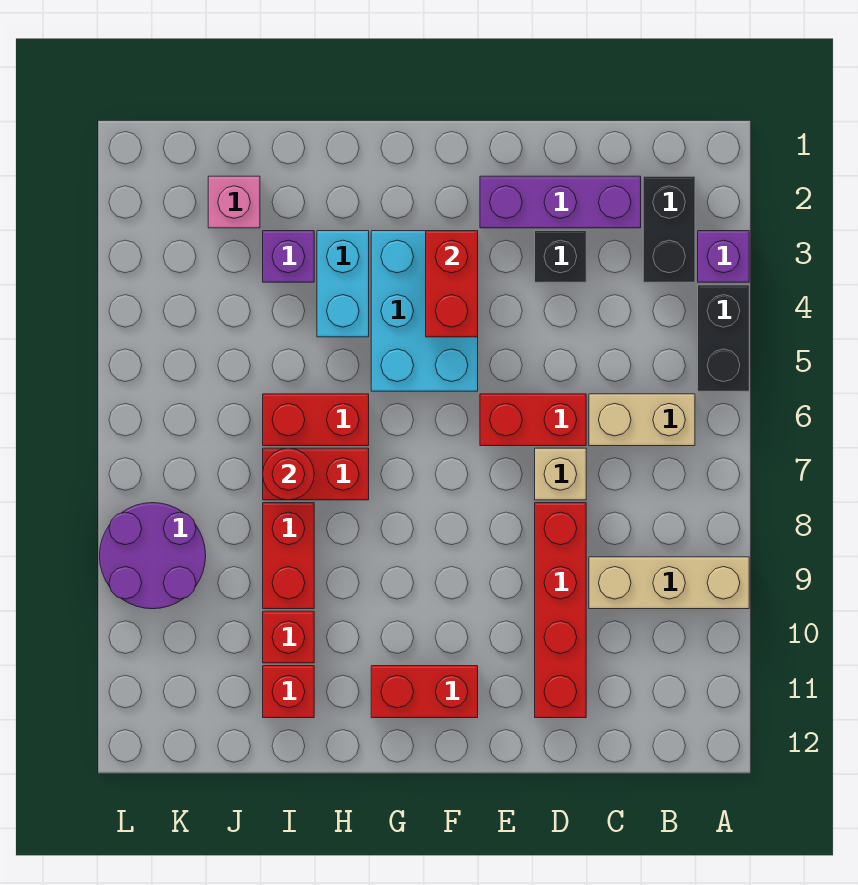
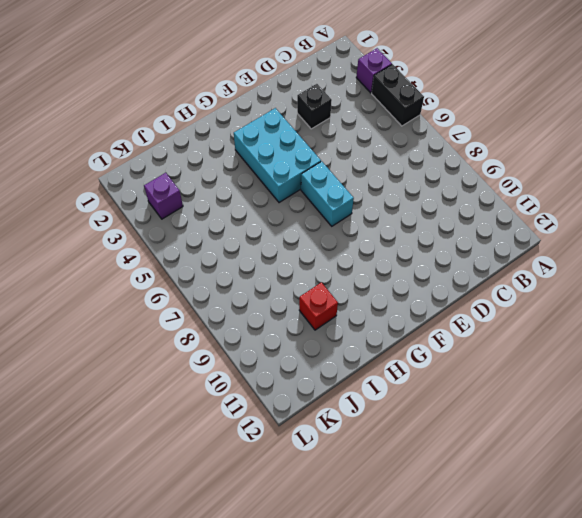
cyan brick F6:F7 level 1 -> cyan brick H3:H4 level 1
purple brick K3 level 1 -> purple brick I3 level 1
none -> tan brick A9:C9 level 1
none -> black brick B2:B3 level 1
none -> tan brick B6:C6 level 1

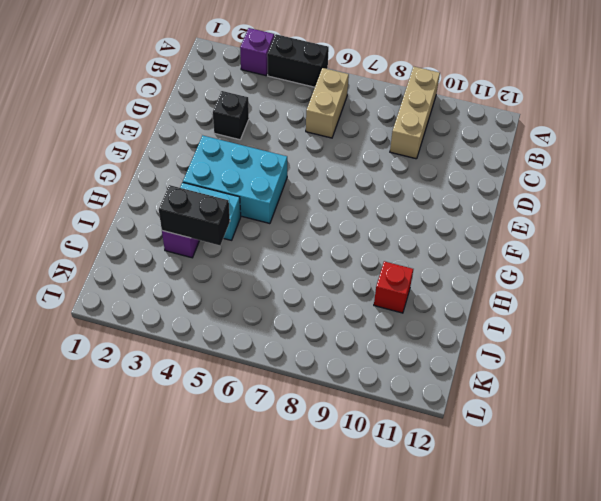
black brick I3:I4 level 2 -> black brick B2:B3 level 1
none -> purple brick C2:E2 level 1
none -> red brick D6:E6 level 1
none -> tan brick D7 level 1

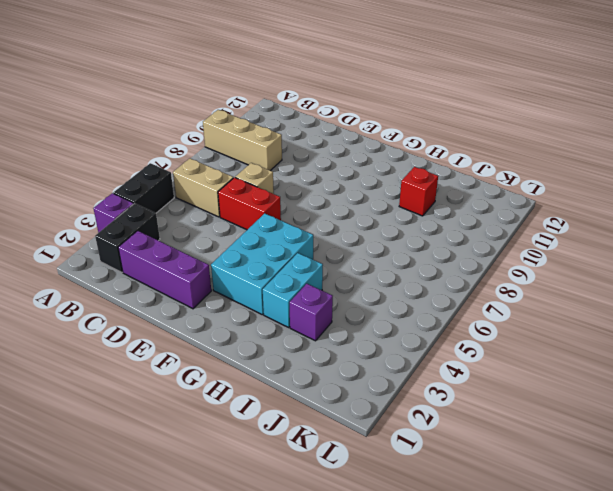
none -> black brick D3 level 1
none -> red brick D8:D11 level 1
none -> red brick F11:G11 level 1

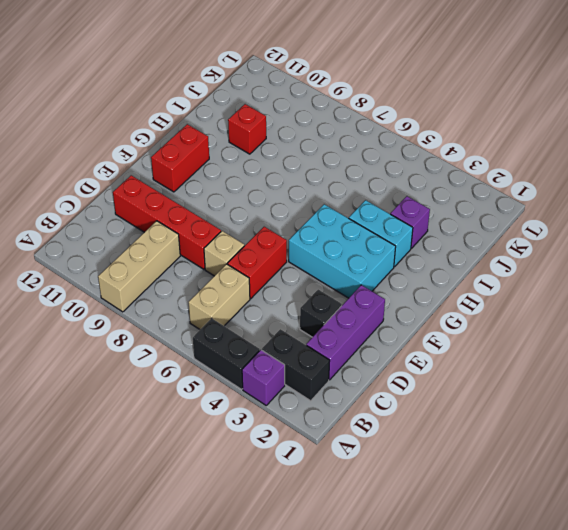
none -> red brick H6:I6 level 1
none -> red brick H7:I7 level 1
none -> red brick I8:I9 level 1

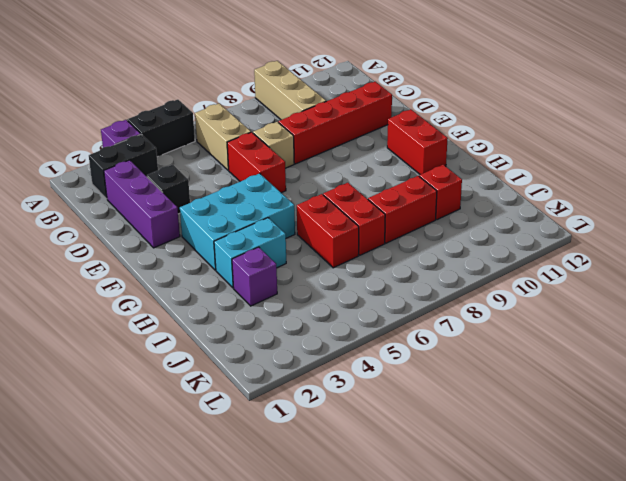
none -> red brick I11 level 1
none -> pink brick J2 level 1
none -> purple round brick K8:L9 level 1

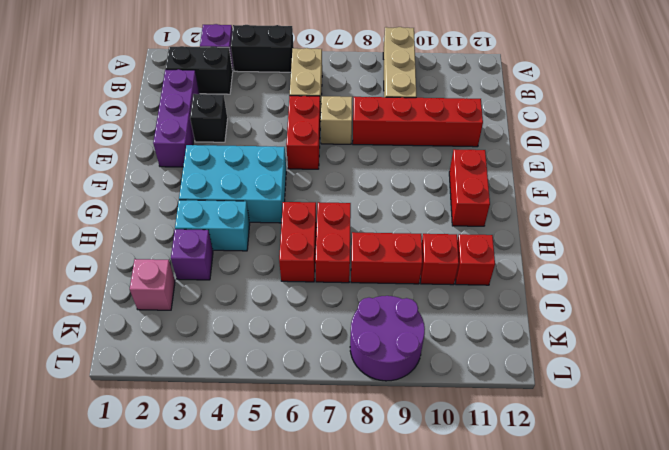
none -> red brick F3:F4 level 2
none -> red round brick I7 level 2

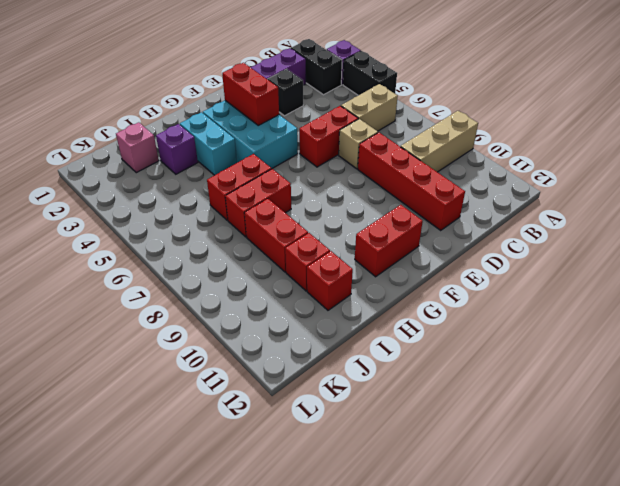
none -> purple round brick K8:L9 level 1
none -> red round brick I7 level 2

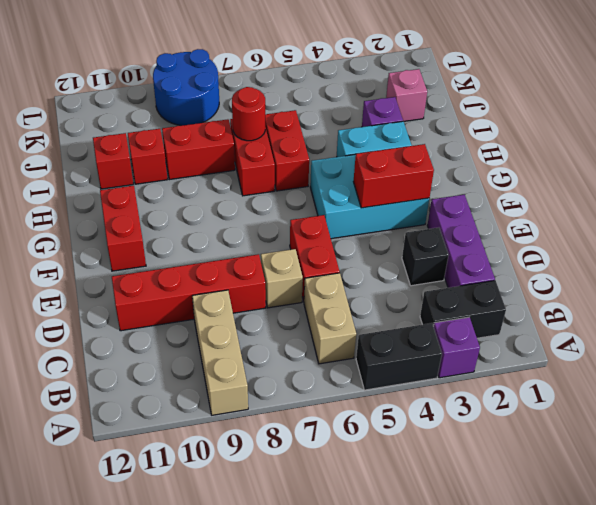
blue round brick K8:L9 level 1 -> purple round brick K8:L9 level 1

